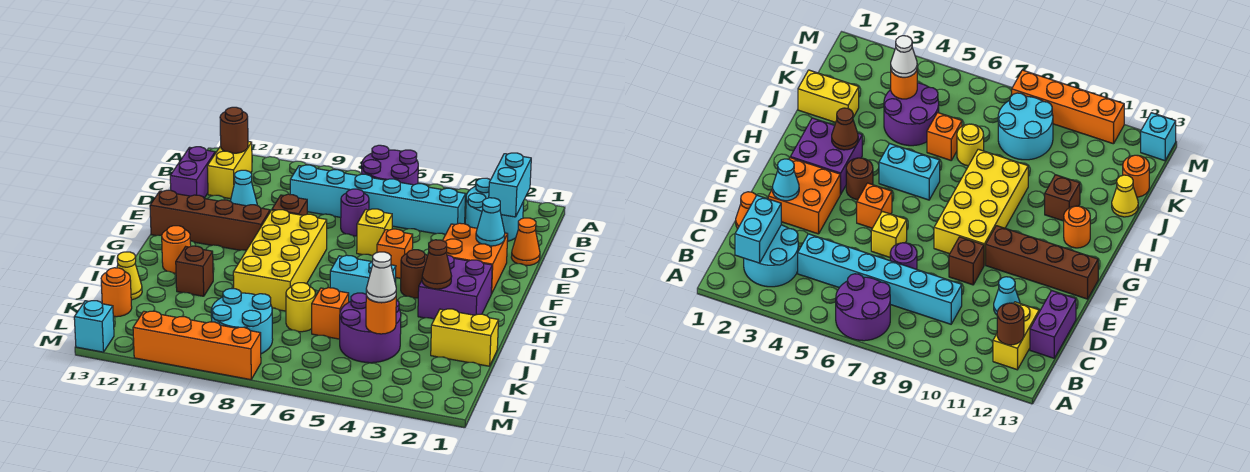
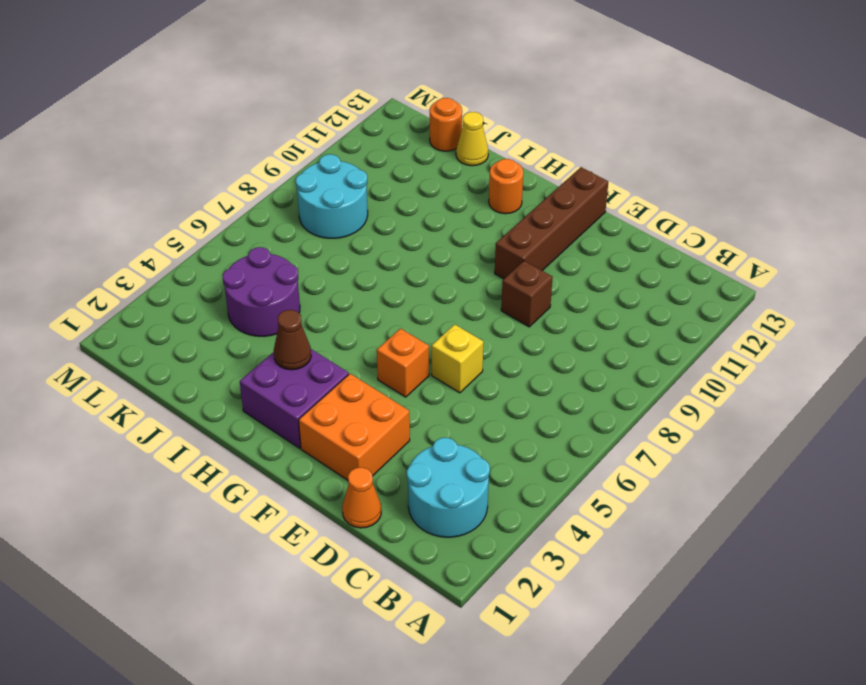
none -> purple round brick A6:B7 level 1
none -> yellow brick B12:C12 level 1
none -> cyan brick C4:C9 level 1
none -> purple brick C13:D13 level 1

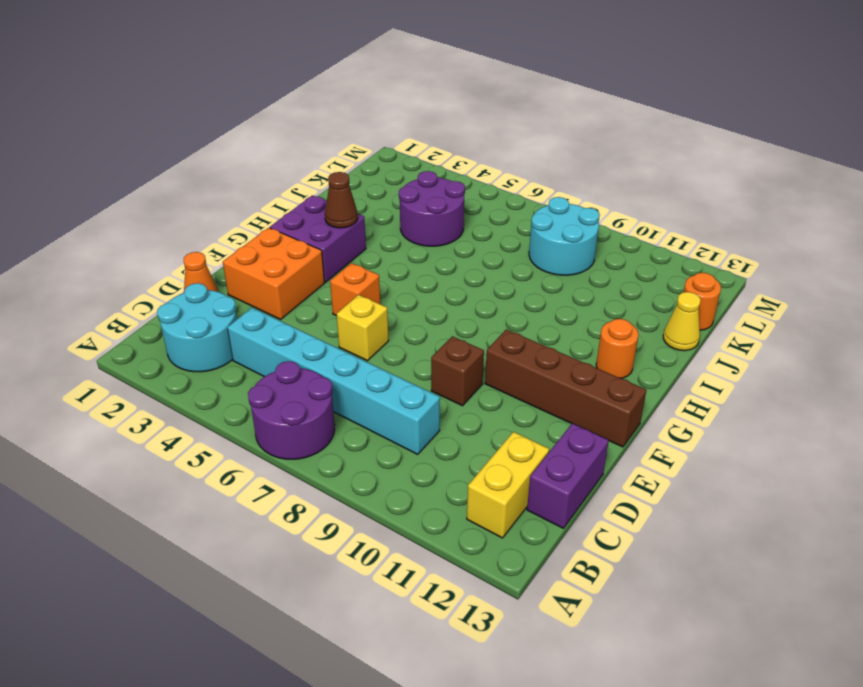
none -> purple round brick D7 level 1
none -> cyan cone D11 level 1
none -> yellow brick F8:I9 level 1
none -> brown round brick G4 level 1

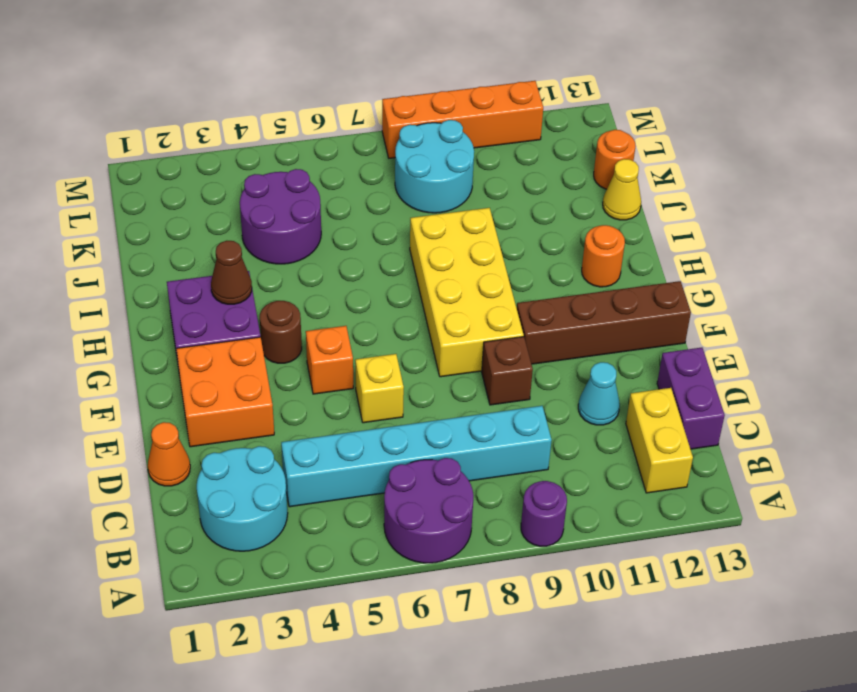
purple round brick A9 level 1 -> purple round brick D7 level 1
none -> cyan brick H5:H6 level 1
none -> brown brick I11 level 1
none -> yellow brick J1:J2 level 1
none -> orange brick J6 level 1

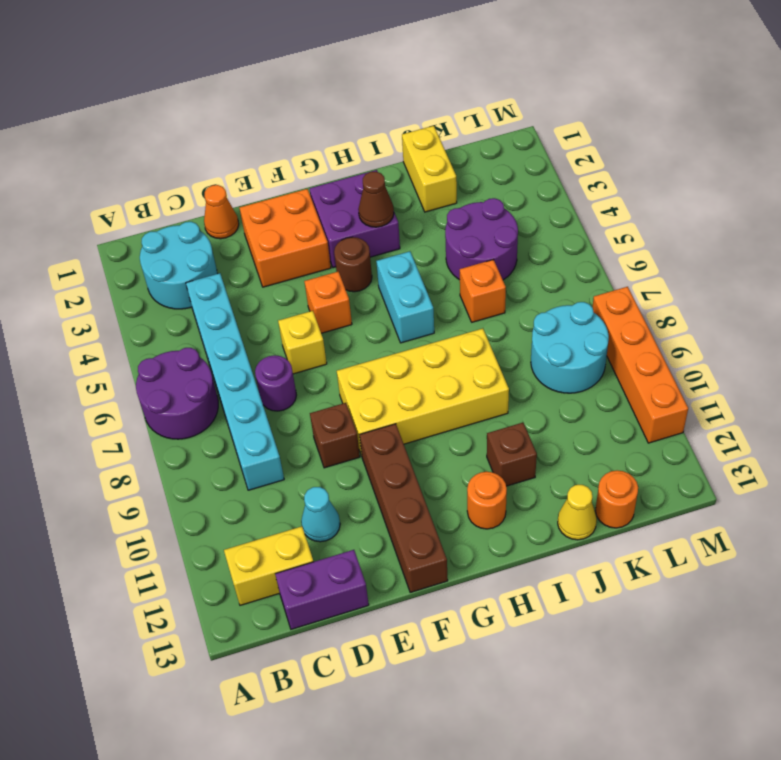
none -> yellow round brick J7 level 1
none -> cyan brick M13 level 1
none -> cyan brick B2:C2 level 2
none -> brown round brick B12 level 2

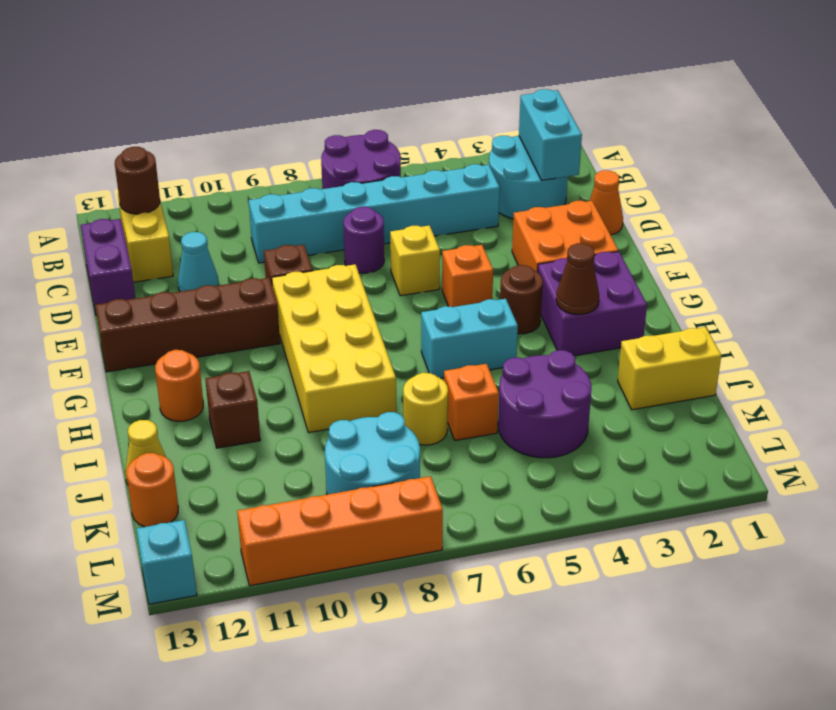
none -> cyan cone E2 level 2
none -> orange round brick K4 level 2
none -> white cone K4 level 3

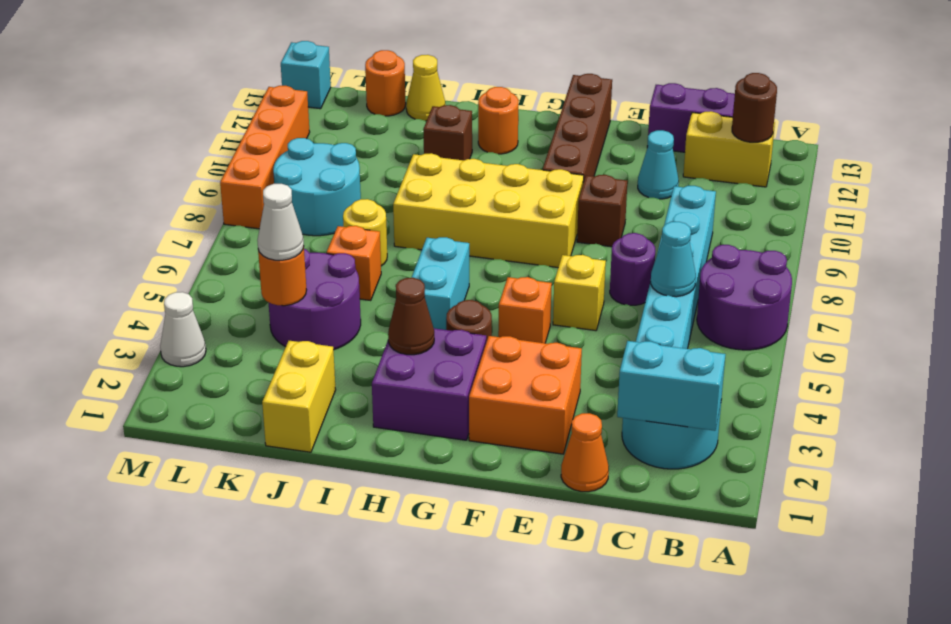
cyan cone C6 level 2 -> cyan cone E2 level 2
white cone M3 level 1 -> none

